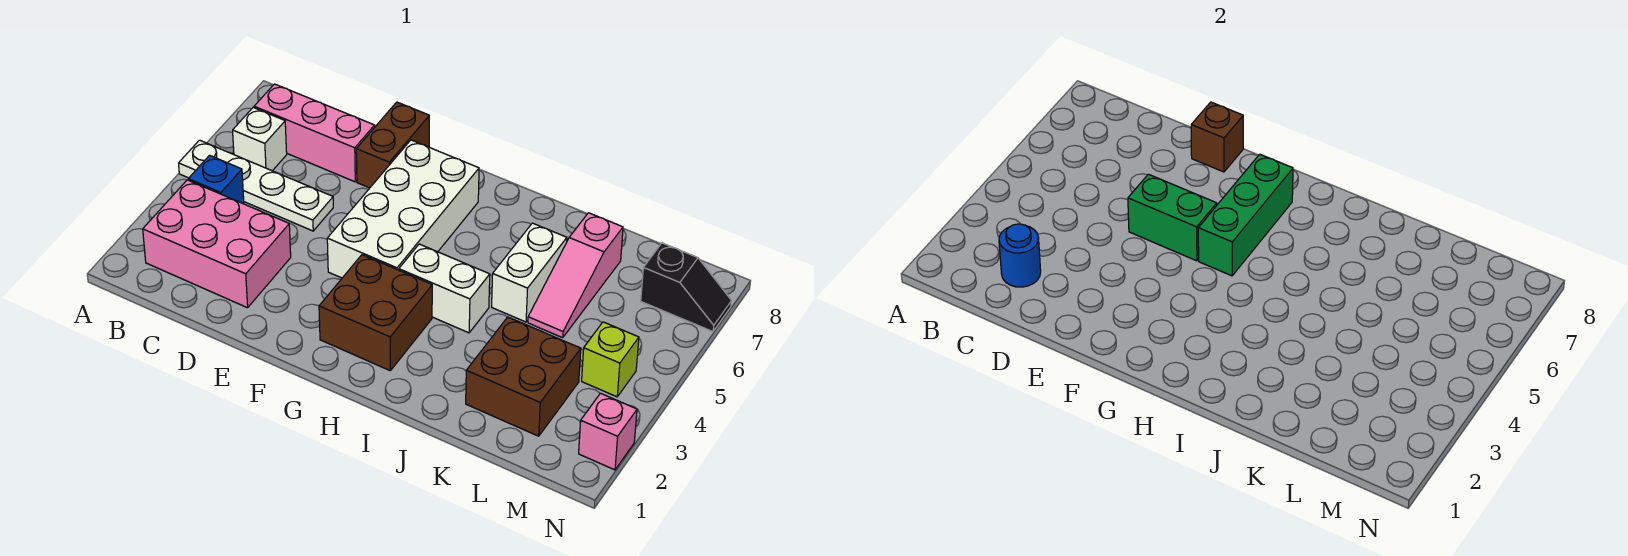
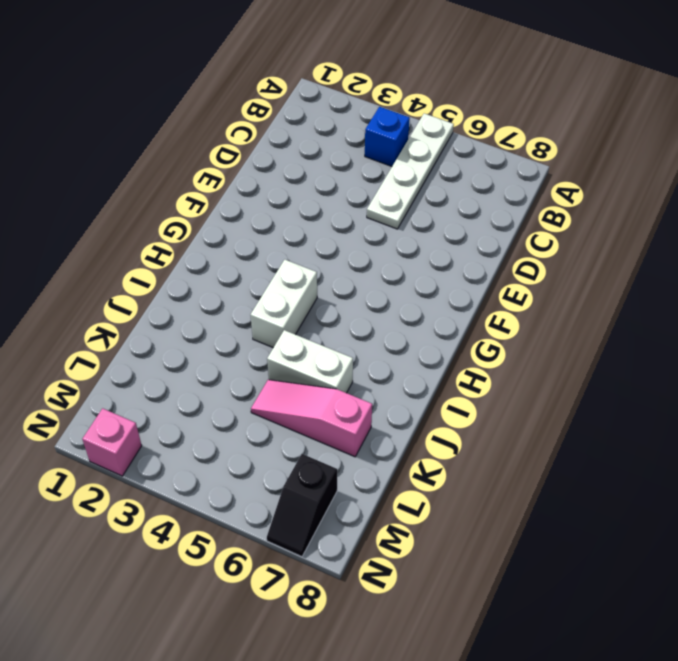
none -> pink brick B2:D3 level 1
none -> white brick B6 level 1
none -> pink brick B7:D7 level 1

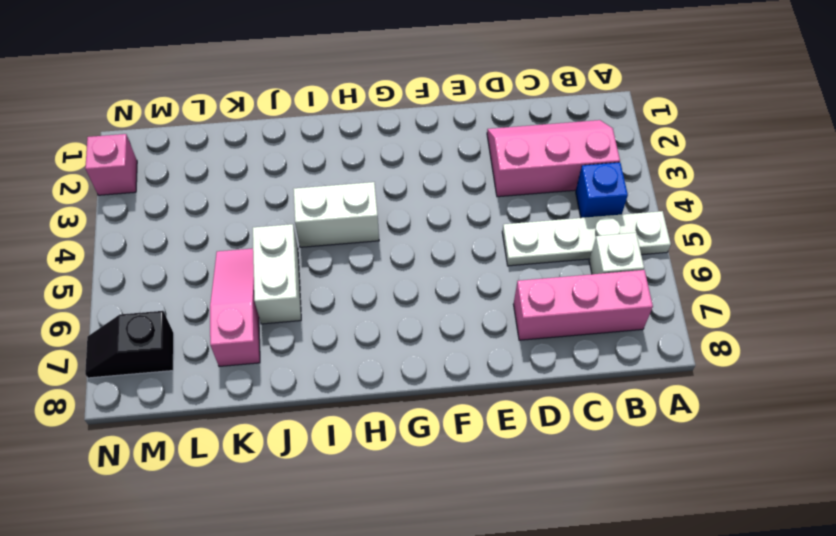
pink slope B2:D3 level 1 top 3 -> pink brick B2:D3 level 1
none -> brown brick E7:E8 level 1
none -> white brick F4:G7 level 1
none -> brown brick G2:H3 level 1

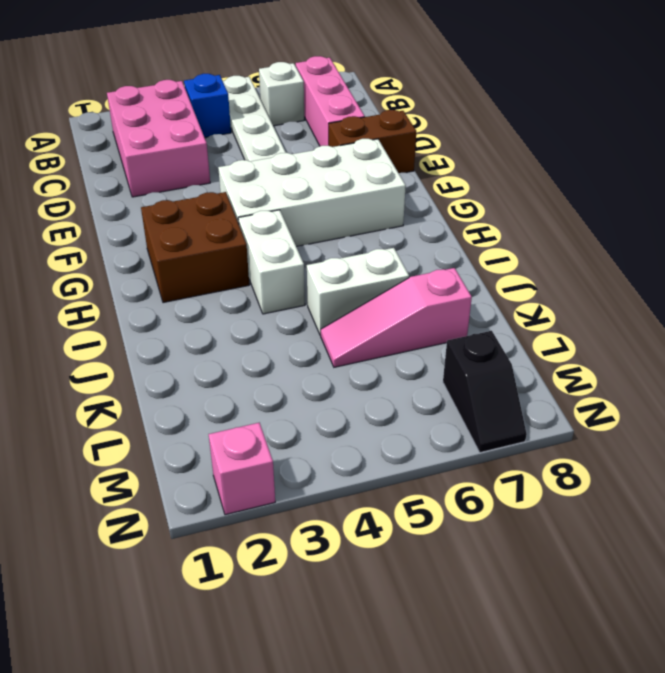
none -> brown brick K2:L3 level 1
none -> lime brick M4 level 1
none -> blue round brick C2 level 2

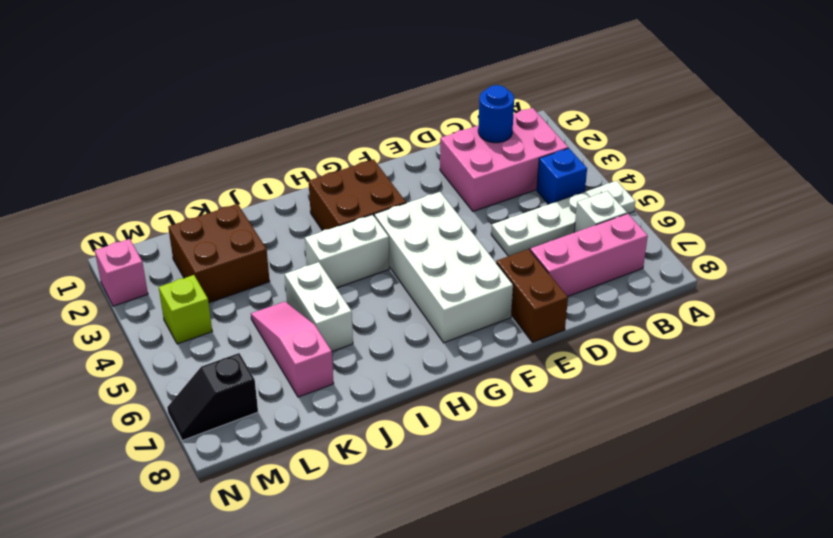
none -> green brick E5:F5 level 2
none -> brown brick E8 level 2
none -> green brick G5:G7 level 2

